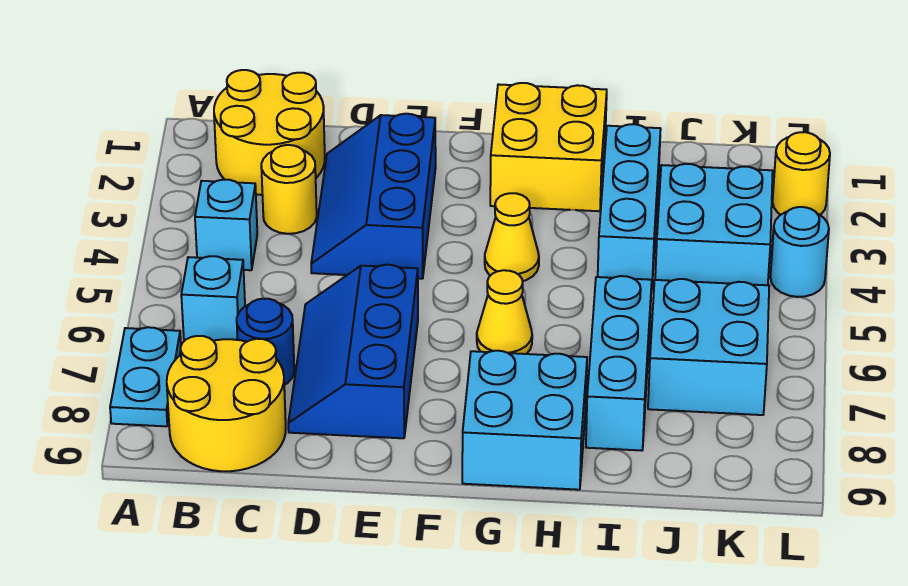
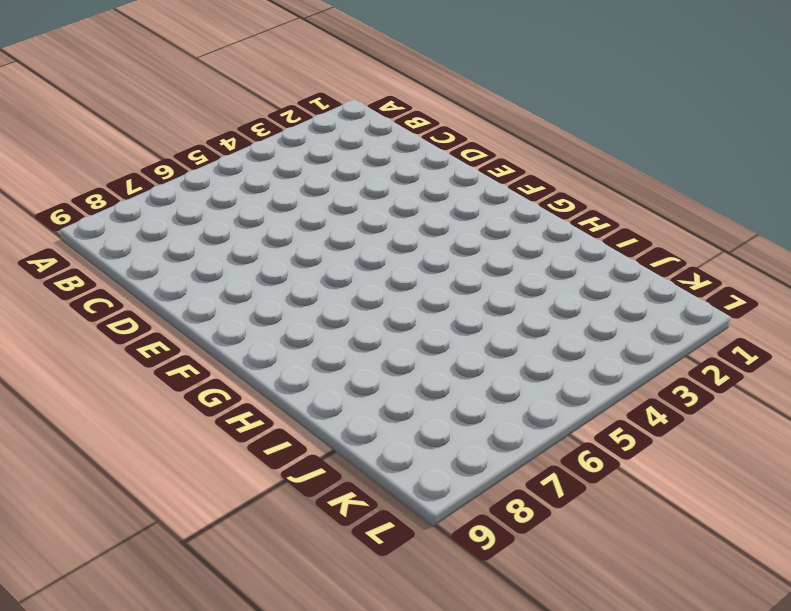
none -> cyan plate A7:A8 level 1
none -> yellow round brick B1:C2 level 1
none -> cyan brick B4 level 1

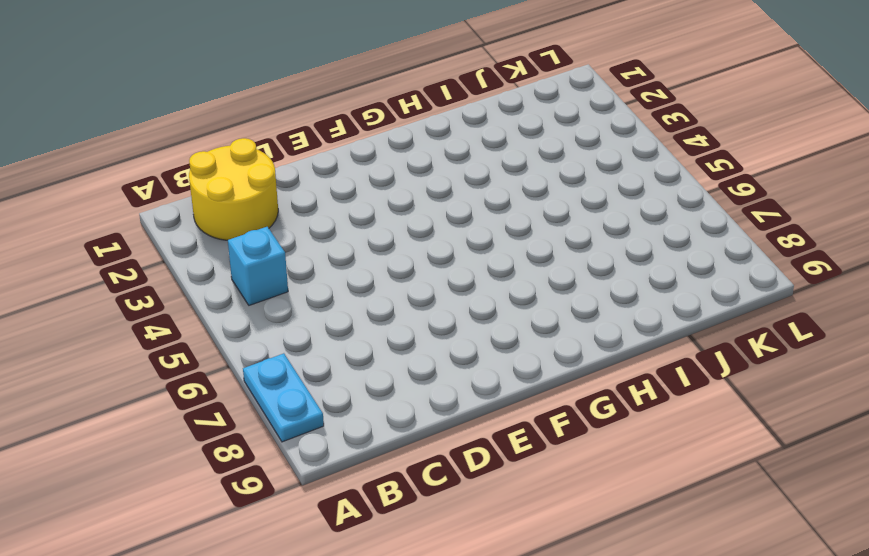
none -> cyan brick B6 level 1
none -> yellow round brick B8:C9 level 1
none -> yellow round brick C3 level 1

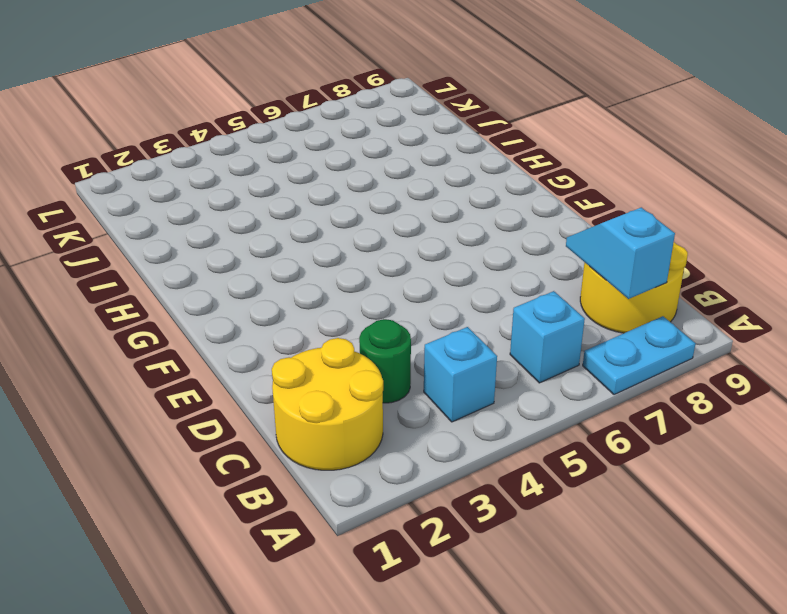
cyan slope B8:C8 level 2 top B -> none
green round brick C3 level 1 -> yellow round brick C3 level 1
none -> blue round brick C7 level 1
none -> blue slope D2:E4 level 1 top E
none -> blue slope D6:E8 level 1 top E

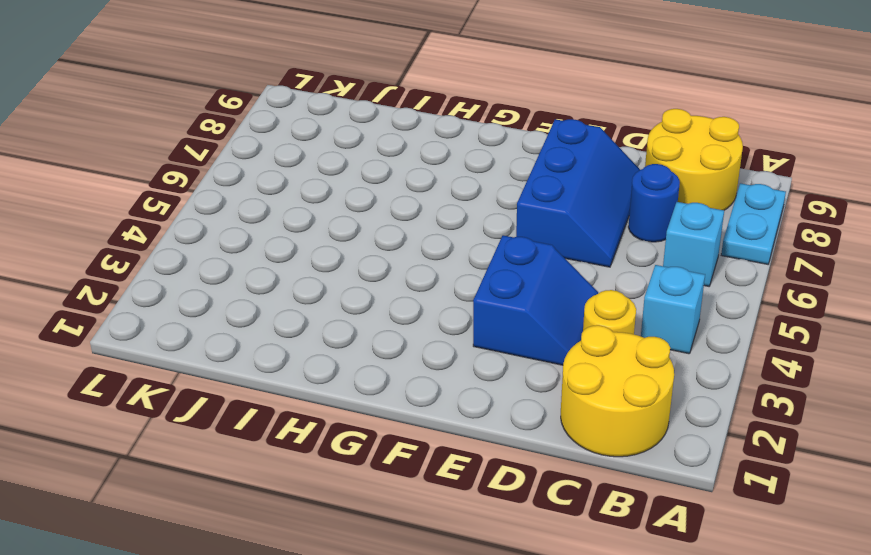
blue slope D3:E4 level 1 top E -> blue slope D2:E4 level 1 top E
none -> yellow brick G1:H2 level 1
none -> yellow cone G4 level 1
none -> yellow cone G6 level 1

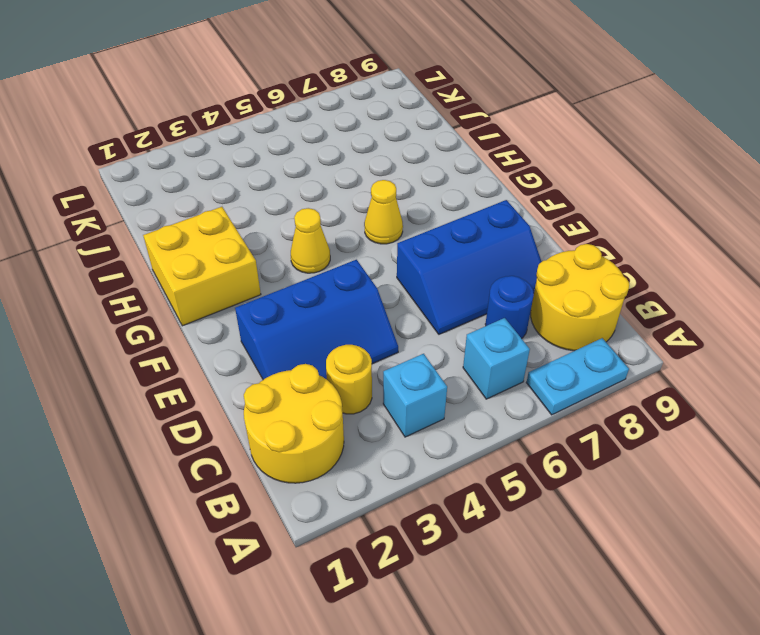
none -> cyan brick G8:H9 level 1
none -> cyan brick I2:I4 level 1
none -> cyan brick I6:I8 level 1

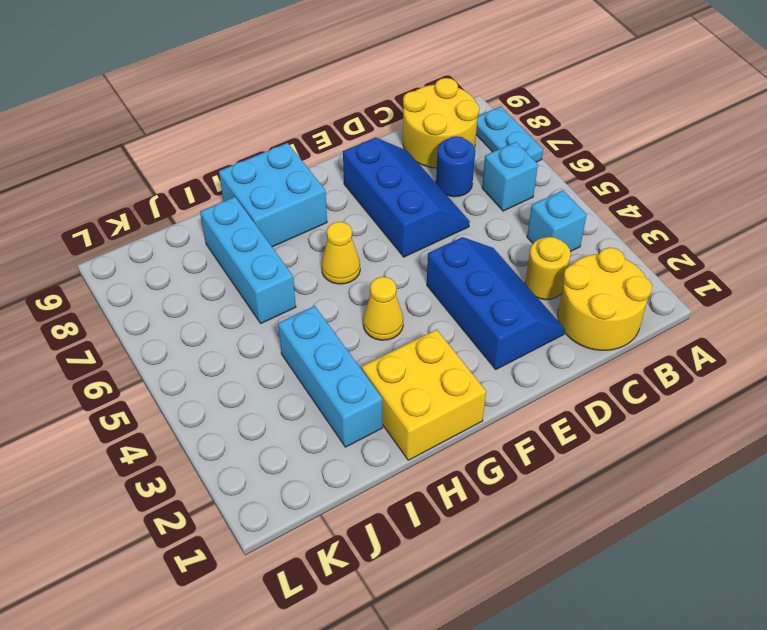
none -> cyan brick J3:K4 level 1
none -> cyan brick J6:K7 level 1
none -> yellow round brick L2 level 1

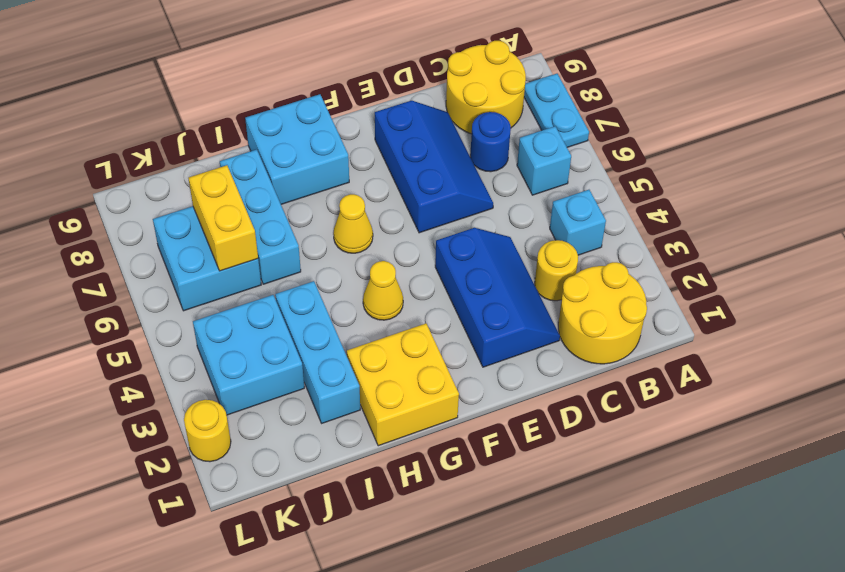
yellow brick J6:J7 level 2 -> none
none -> cyan round brick L4 level 1

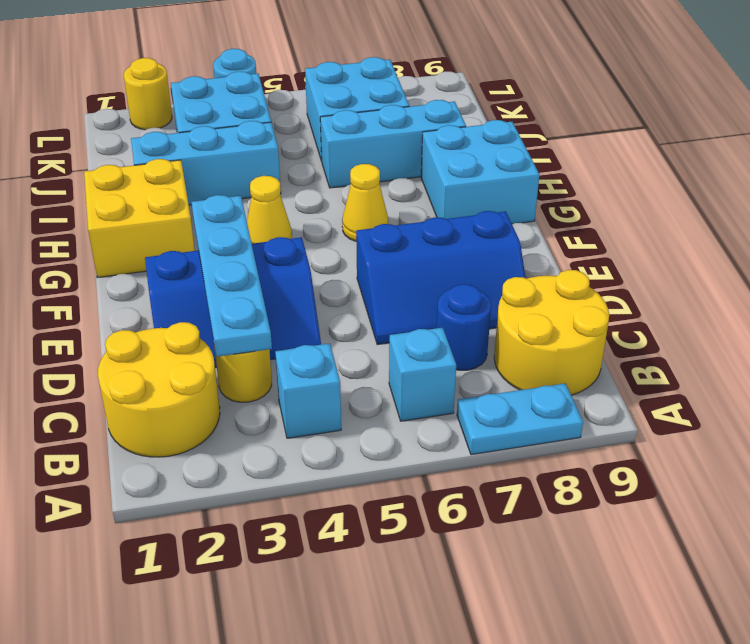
cyan plate C3:F3 level 2 -> none

